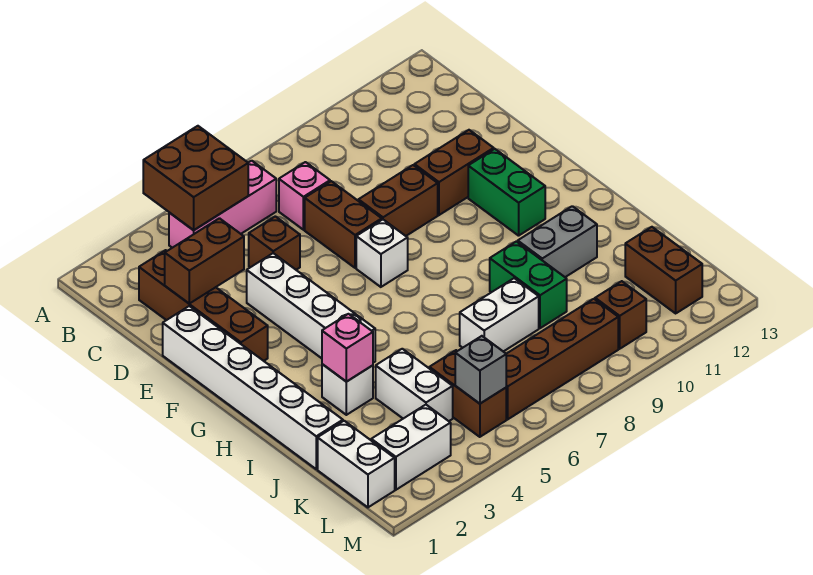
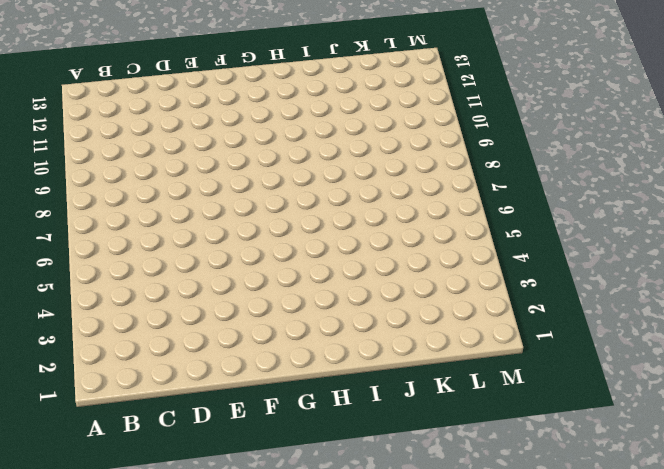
none -> pink brick B4:B6 level 1
none -> brown brick C2:F2 level 1
none -> pink brick C7 level 1

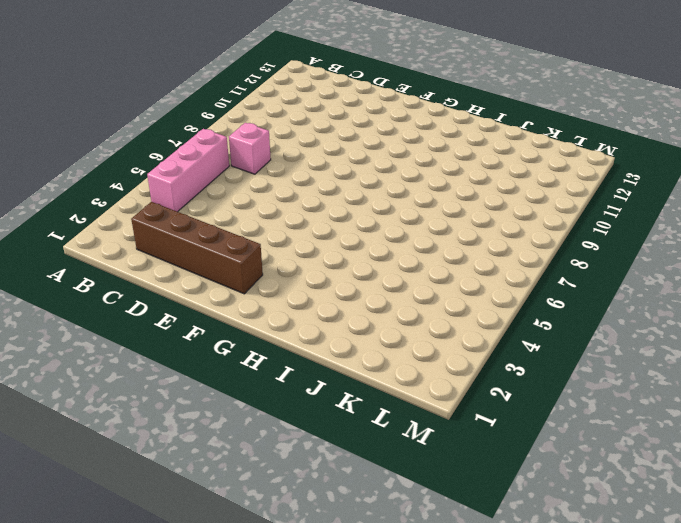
none -> brown brick D5 level 1
none -> brown brick D7:E7 level 1
none -> white brick E1:J1 level 1

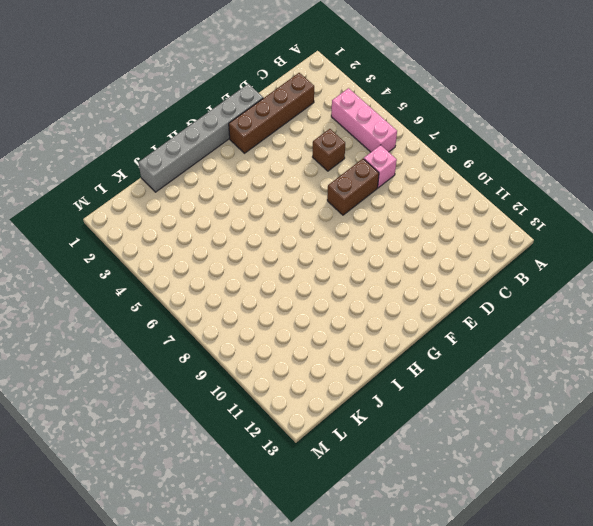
grey brick E1:J1 level 1 -> white brick E1:J1 level 1
none -> white brick E4:H4 level 1
none -> brown brick E8:E9 level 1
none -> brown brick E10:E11 level 1

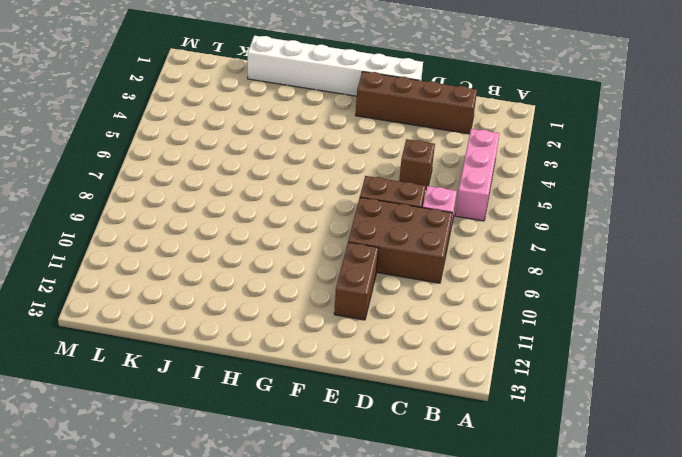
brown brick C8:E9 level 1 -> brown brick E8:E9 level 1
none -> white brick E4:H4 level 1
none -> white brick F7 level 1
none -> green brick F11:G11 level 1

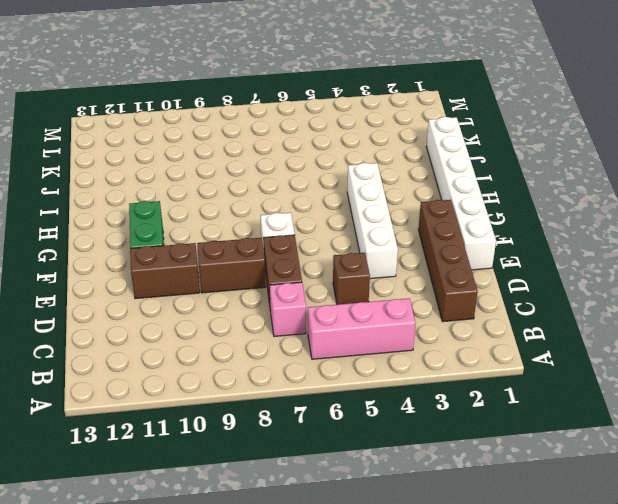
none -> white brick I3 level 1
none -> green brick I9:J9 level 1
none -> grey brick I10:I11 level 1

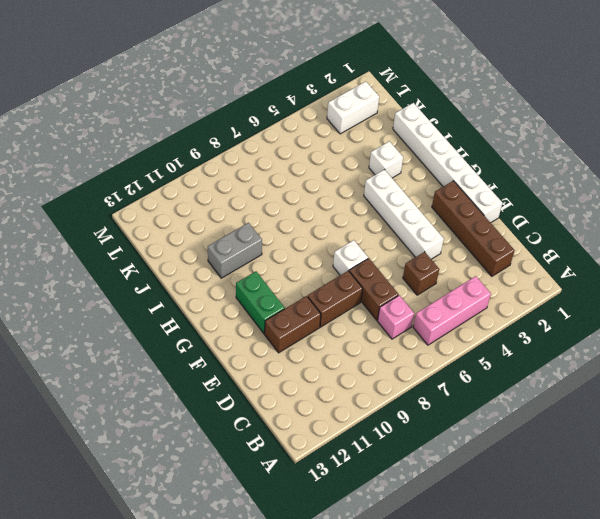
none -> green brick I9:J9 level 1
none -> white brick J4:K4 level 1
none -> white brick J7:J8 level 1

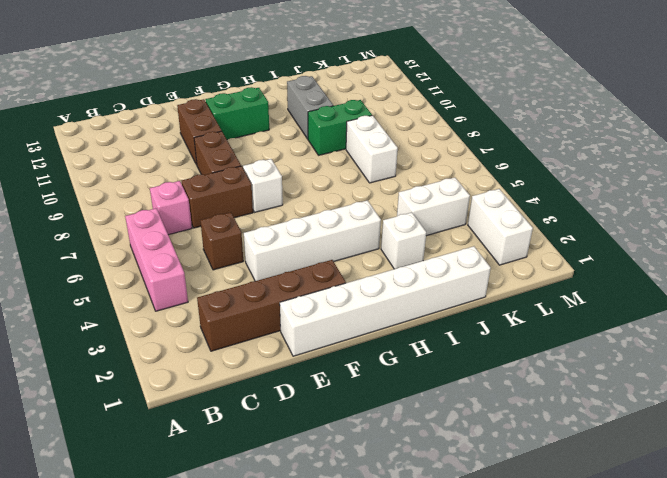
none -> white brick K1:L1 level 1
none -> brown brick K5:L5 level 1
none -> brown brick K12:L12 level 1

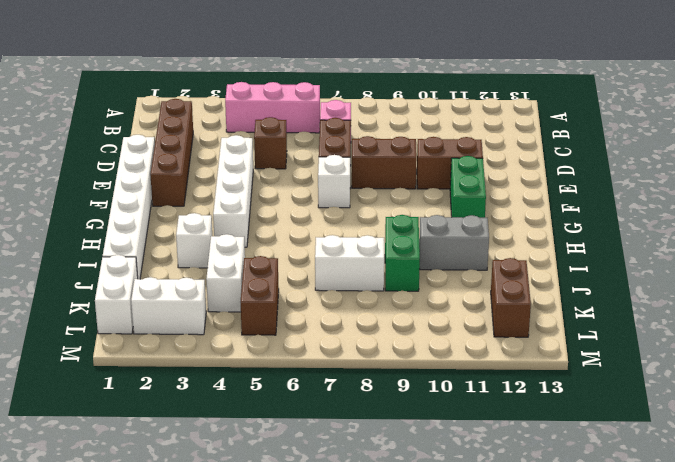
none -> brown brick L6:L9 level 1
none -> brown brick L10 level 1
none -> brown brick A4:B5 level 2

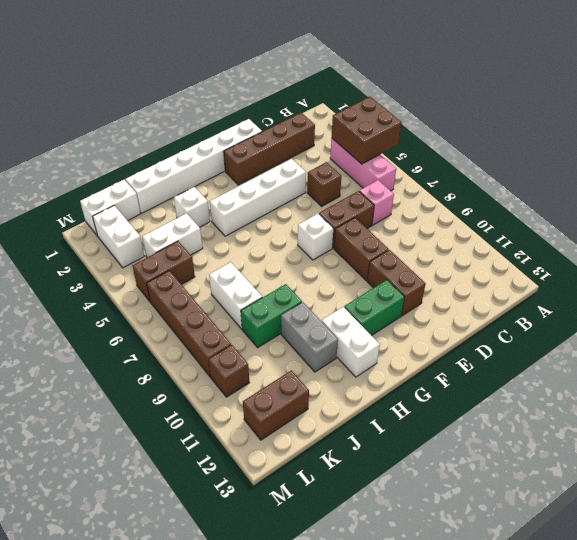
white brick H11:H12 level 1 -> none
none -> brown brick D2:D3 level 2
none -> pink brick I3 level 2
none -> grey brick L5 level 2

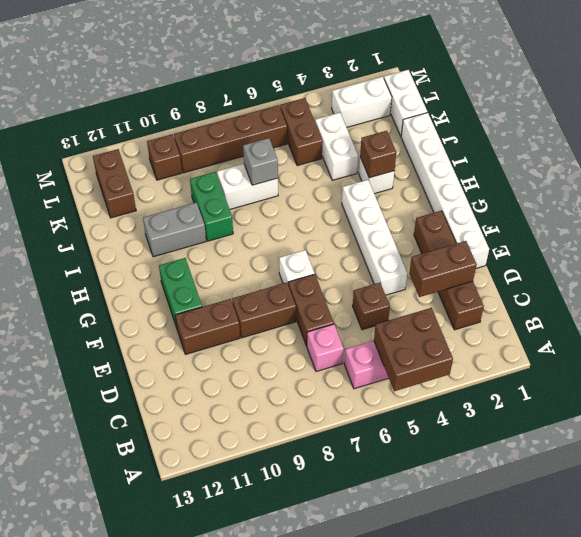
brown brick I3 level 2 -> pink brick I3 level 2
grey brick J7 level 2 -> grey brick L5 level 2

